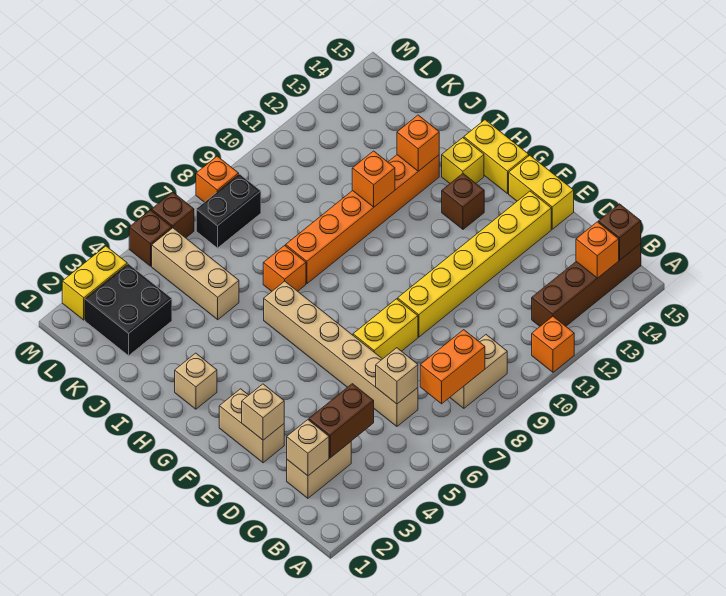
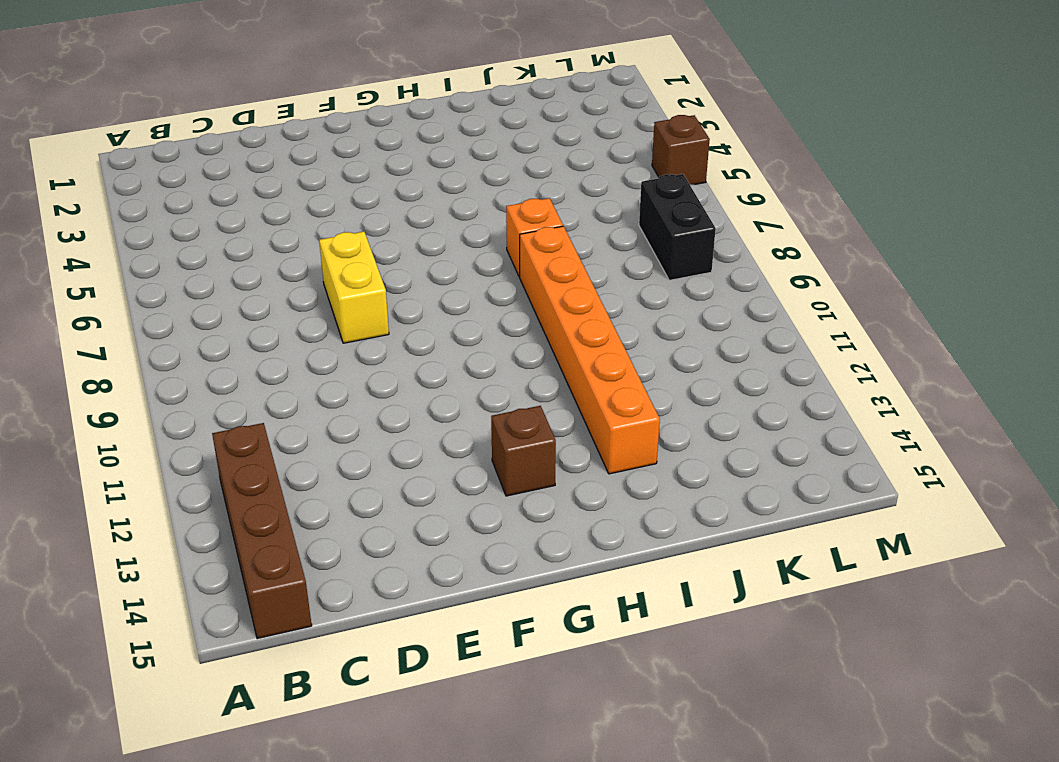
none -> orange brick A11 level 1
none -> tan brick B8:B9 level 1
none -> tan brick C2:C3 level 1
none -> tan brick C6:H6 level 1

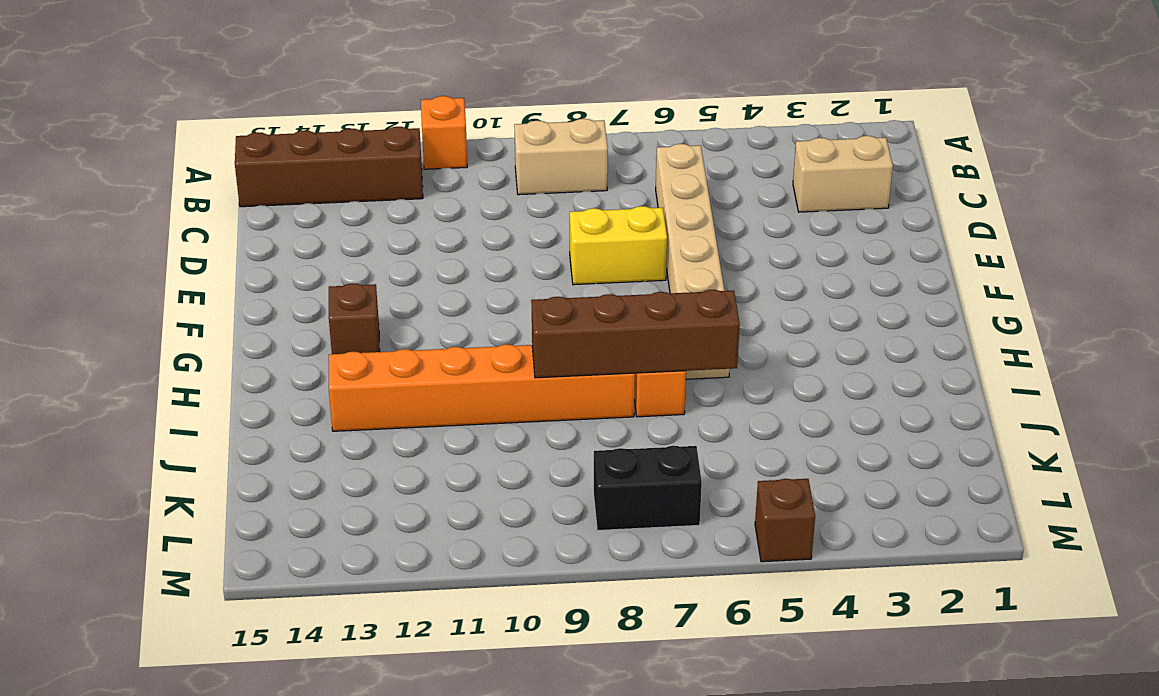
brown brick I6:I9 level 2 -> none
none -> tan brick E2:F2 level 1
none -> yellow brick E9:E14 level 1
none -> yellow brick E15:F15 level 1
none -> yellow brick G15:H15 level 1

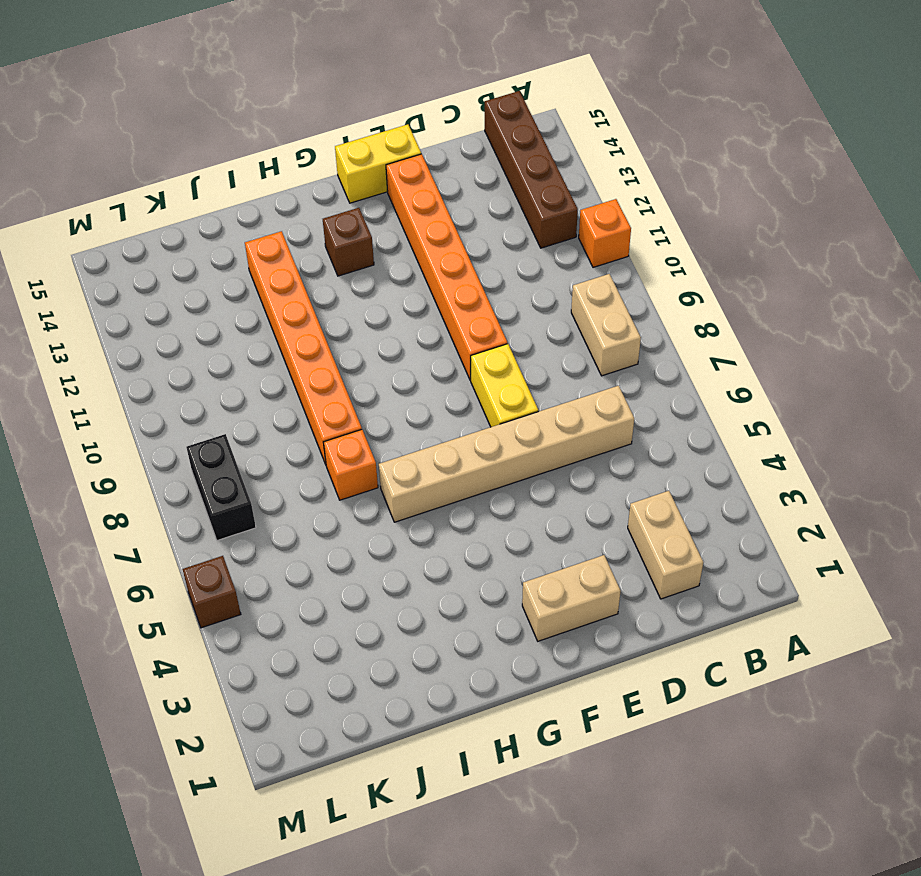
orange brick E9:E14 level 1 -> yellow brick E9:E14 level 1
none -> yellow brick G15:H15 level 1
none -> tan brick H2 level 1
none -> yellow brick H14 level 1
none -> tan brick J5:L5 level 1

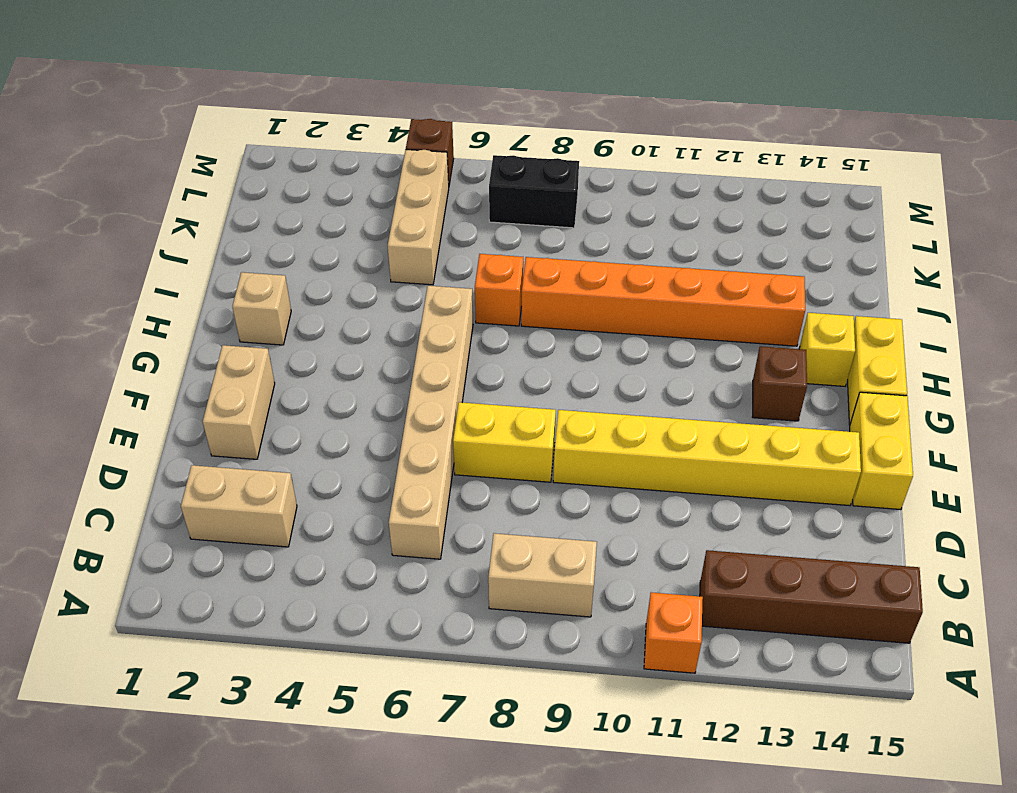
none -> black brick K2:L3 level 1
none -> yellow brick M2:M3 level 1
none -> brown brick M6 level 1
none -> orange brick M8 level 1

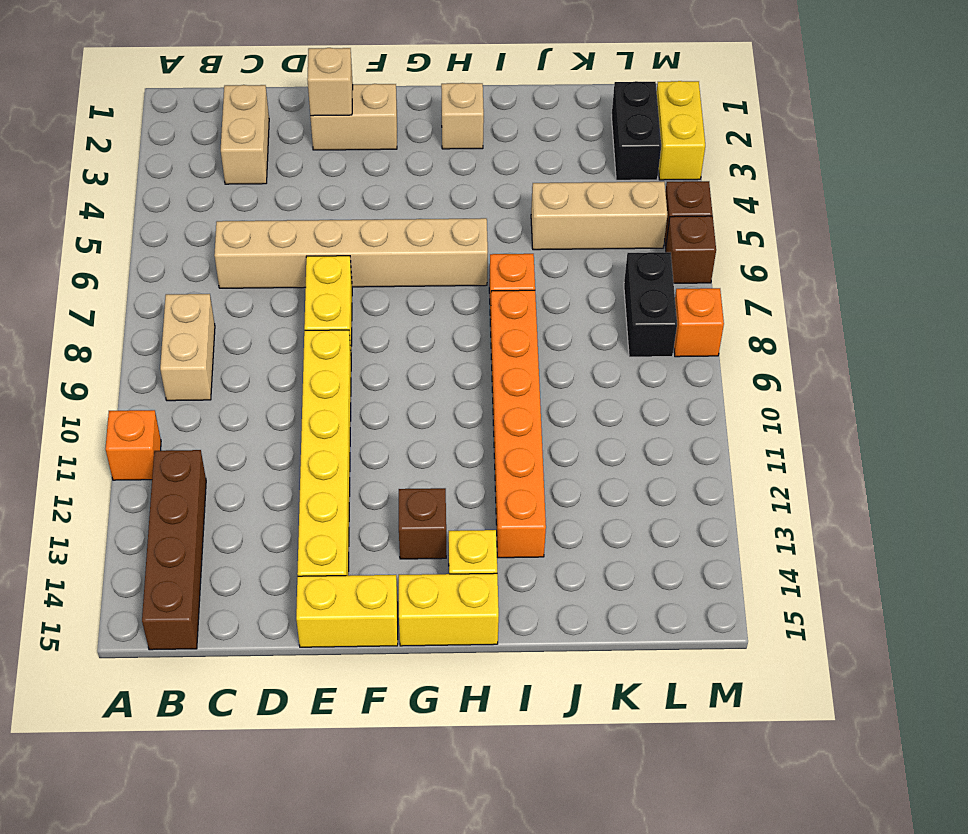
black brick L2:L3 level 1 -> black brick K2:L3 level 1
none -> orange brick B7:B8 level 2
none -> orange brick B14 level 2
none -> brown brick B15 level 2
none -> tan brick C2 level 2

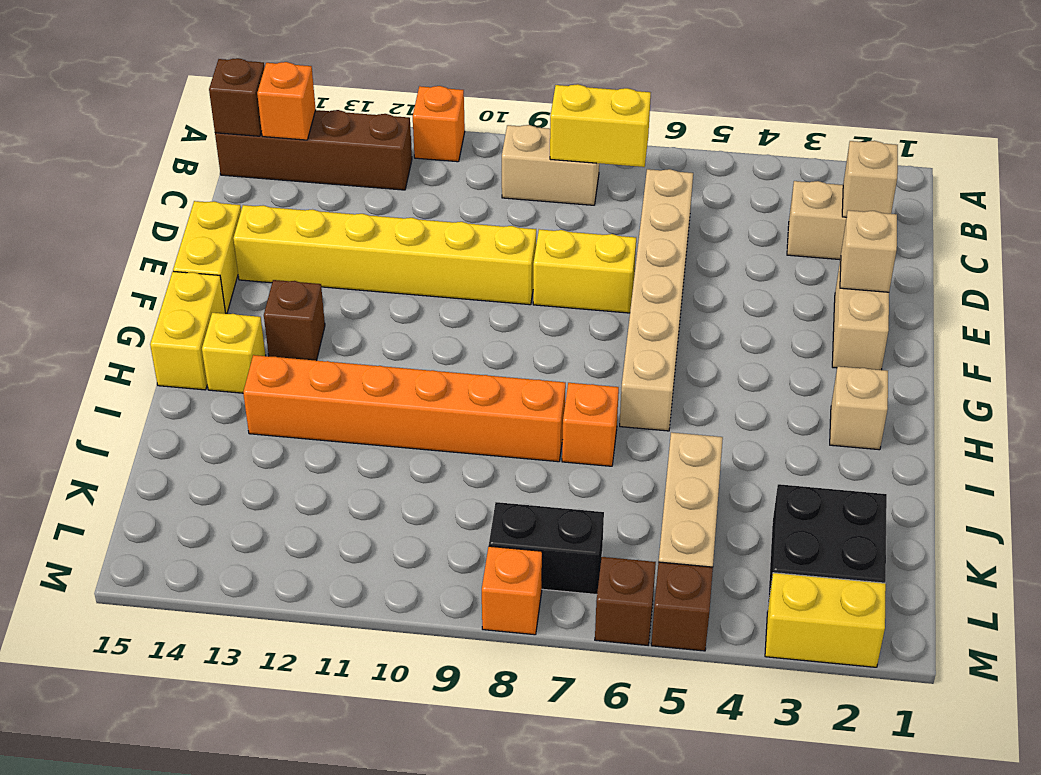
yellow brick B7:B8 level 2 -> orange brick B7:B8 level 2
none -> brown brick C3:C4 level 2
none -> tan brick C6 level 2
none -> orange brick I11 level 2
none -> orange brick I13 level 2

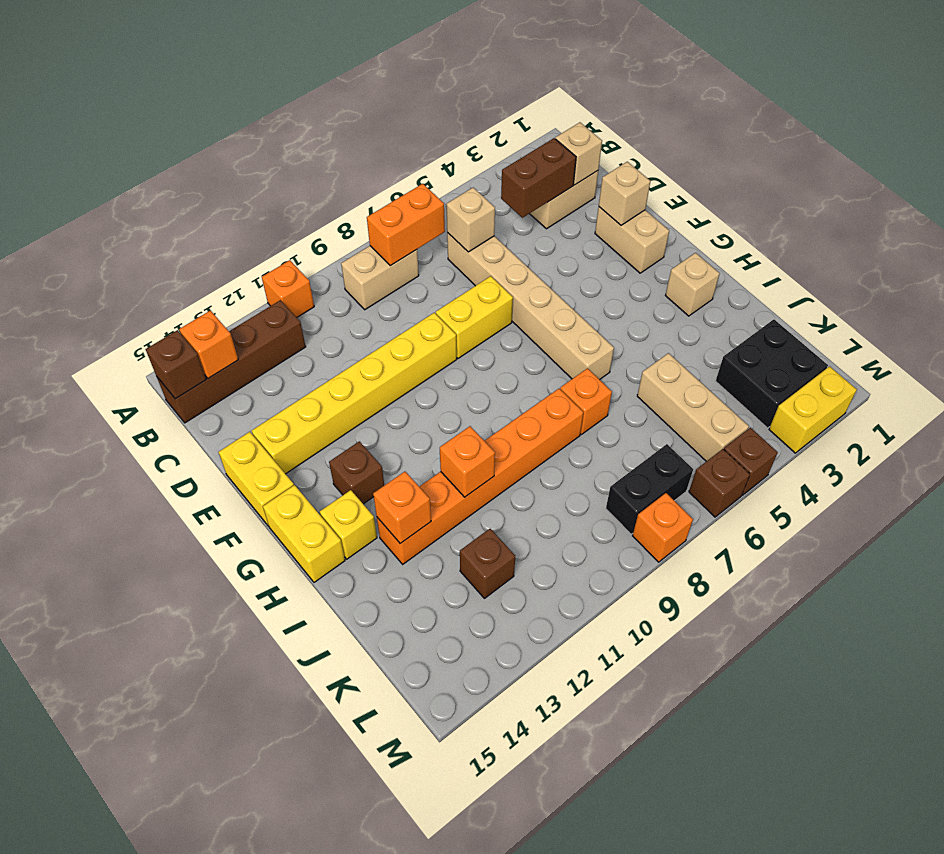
brown brick K12 level 1 -> none

